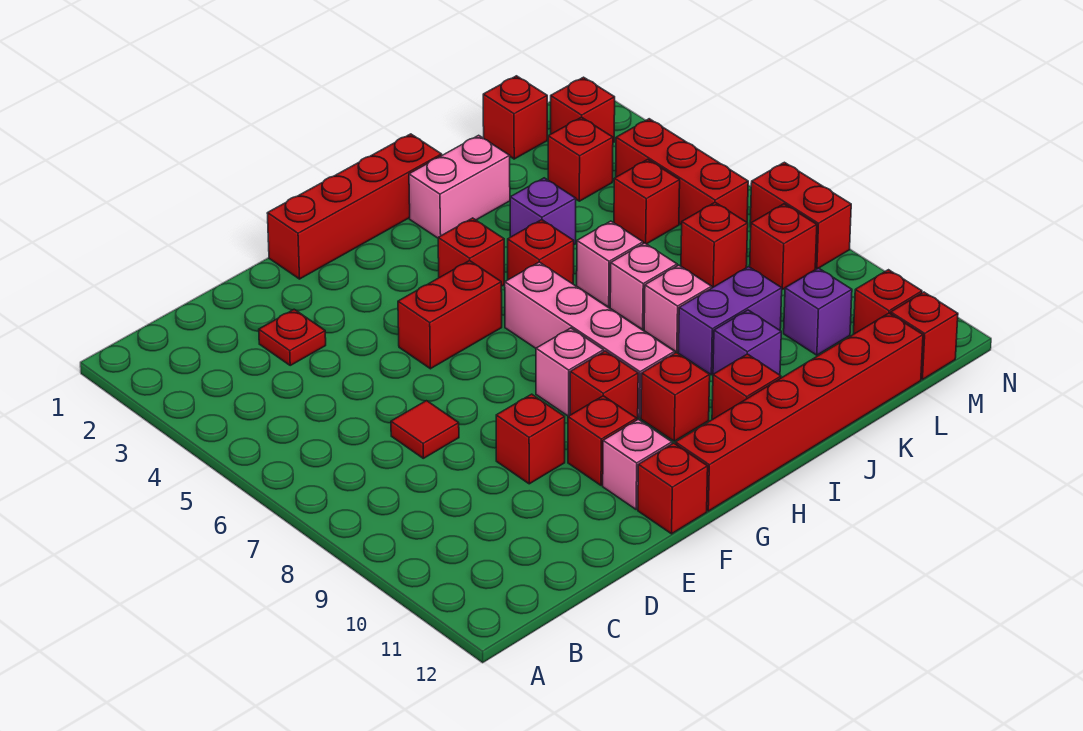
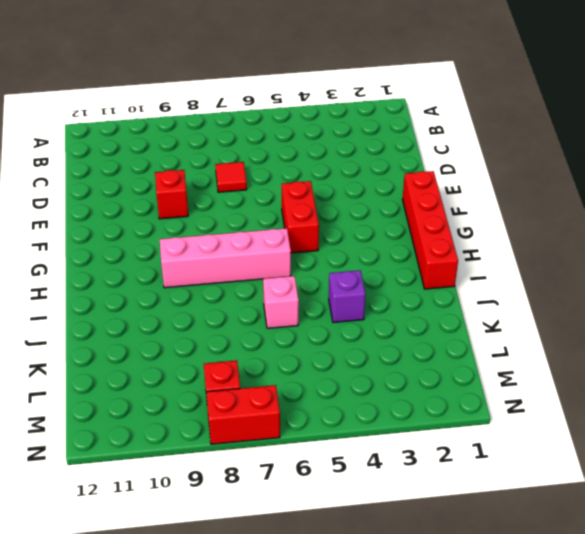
none -> red plate D3 level 1
none -> red brick F10 level 1
none -> pink brick F11 level 1
none -> red brick F12 level 1

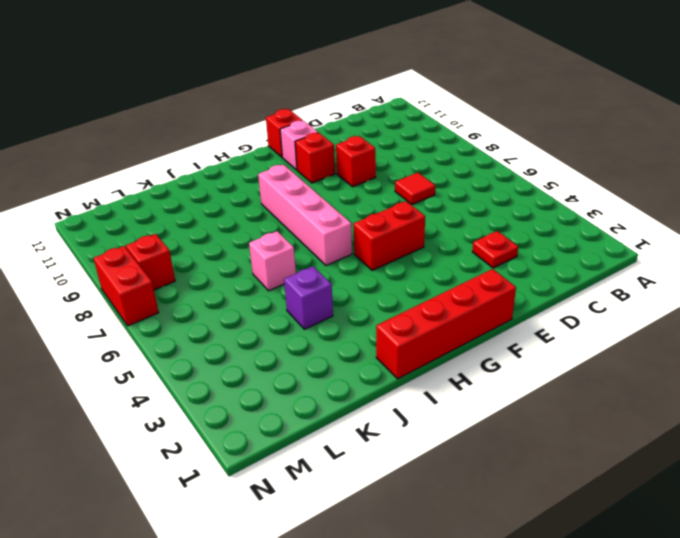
none -> pink brick G8 level 1
none -> red brick G9 level 1
none -> red brick G12:L12 level 1
none -> red brick H4 level 1

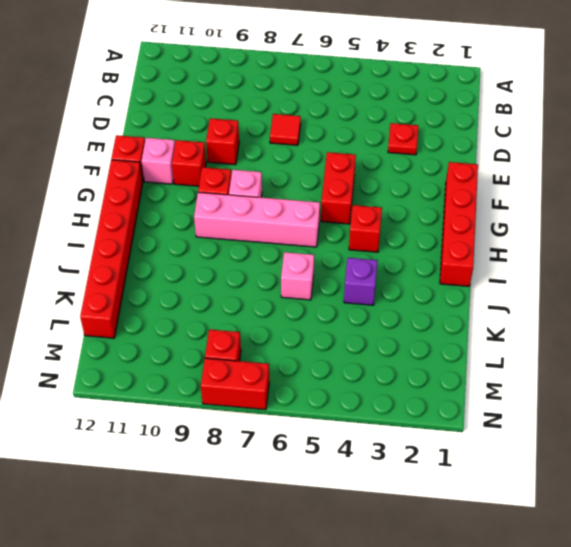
none -> red brick H10 level 1
none -> pink brick I2:J2 level 1
none -> red brick I5 level 1
none -> red brick I11 level 1

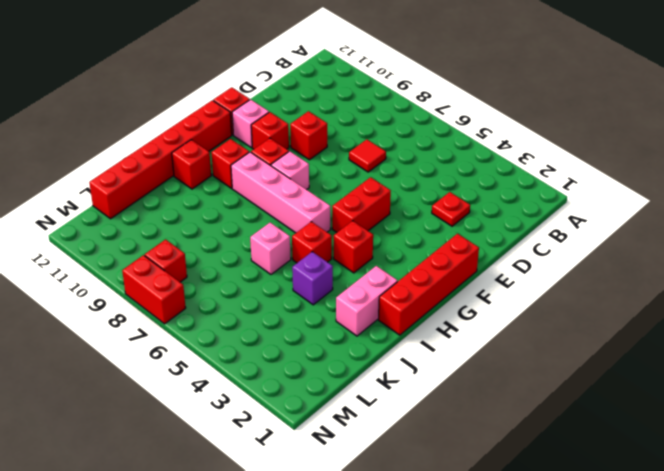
none -> pink brick J7 level 1
none -> pink brick J8 level 1
none -> purple brick J9:K9 level 1
none -> purple brick J10 level 1

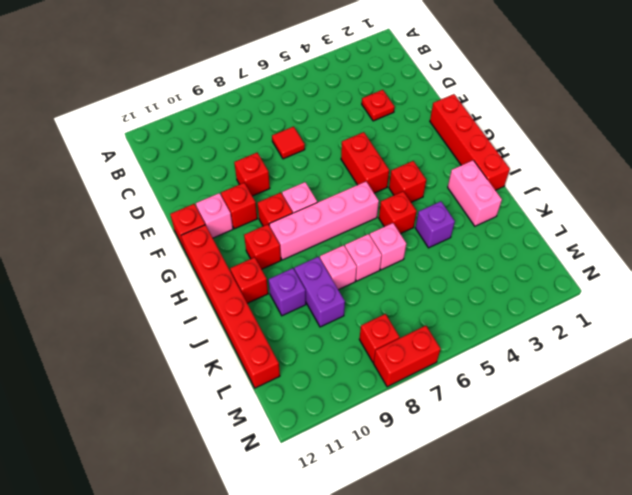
none -> red brick L1 level 1
none -> red brick L3 level 1
none -> red brick L5 level 1
none -> red brick L7 level 1

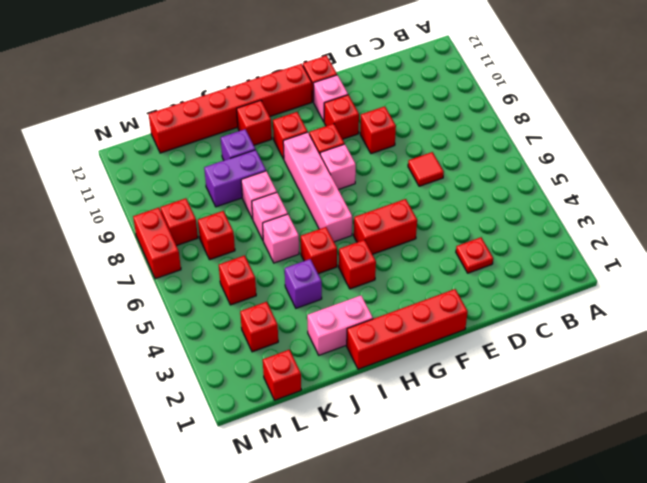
none -> purple brick L10 level 1
none -> red brick M2 level 1
none -> red brick M4:M6 level 1
none -> red brick M11 level 1

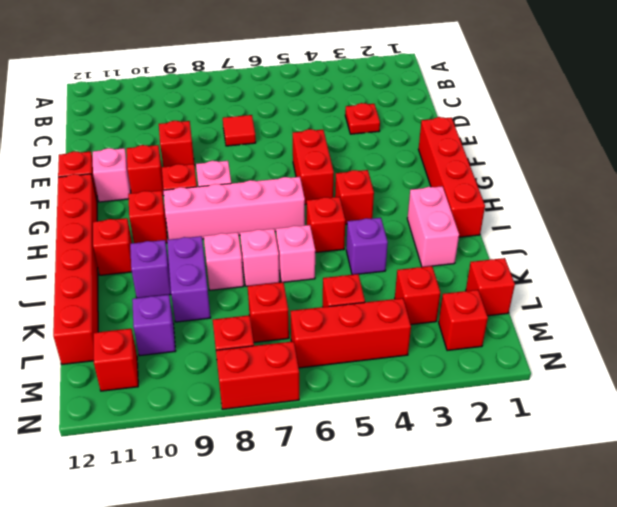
none -> red brick M12 level 1

